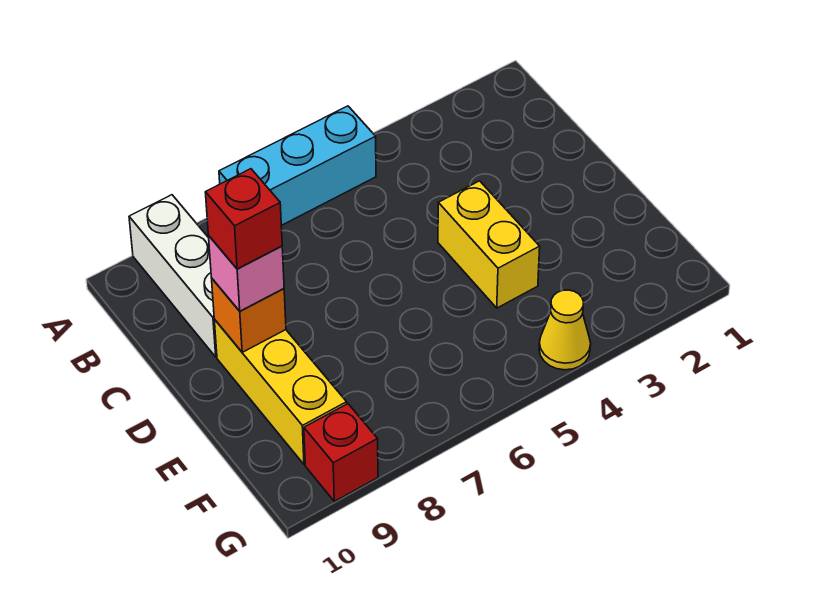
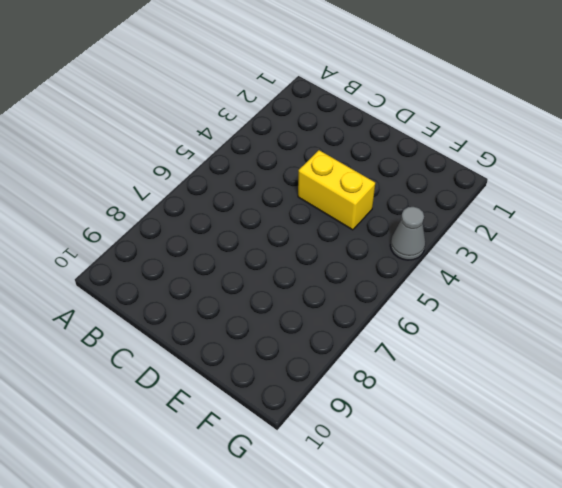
grey cone G4 level 1 -> yellow cone G4 level 1
none -> cyan brick A5:A7 level 1
none -> white brick A9:C9 level 1

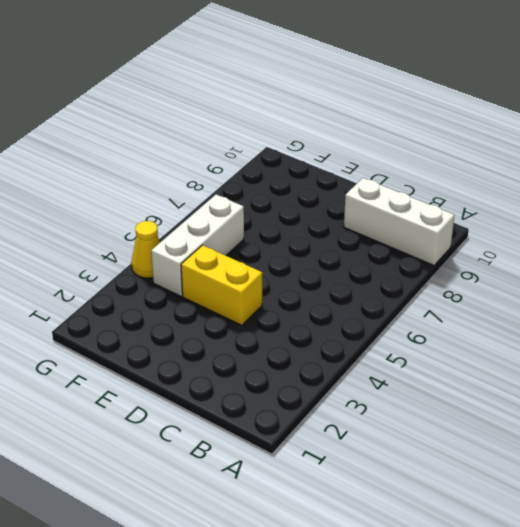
white brick F4:F6 level 1 -> none
none -> cyan brick A5:A7 level 1
none -> yellow brick D9:F9 level 1

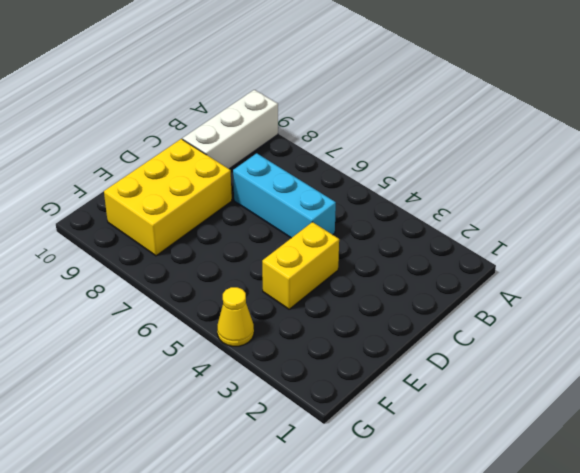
cyan brick C5:C7 level 1 -> cyan brick A5:A7 level 1
yellow brick D8:F9 level 1 -> yellow brick D9:F9 level 1
none -> red brick G9 level 1
none -> orange brick D9 level 2

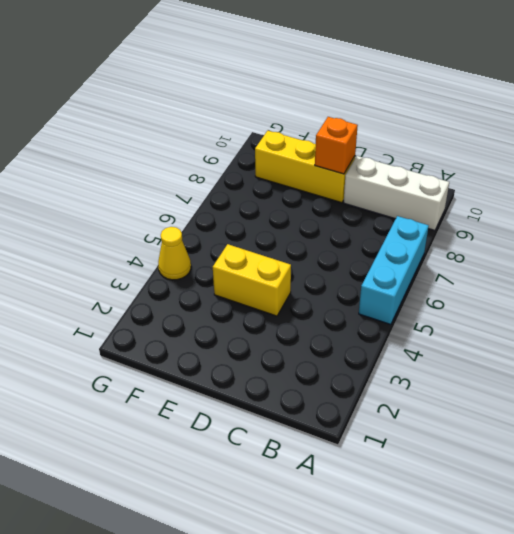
none -> red brick G9 level 1
none -> pink brick D9 level 3

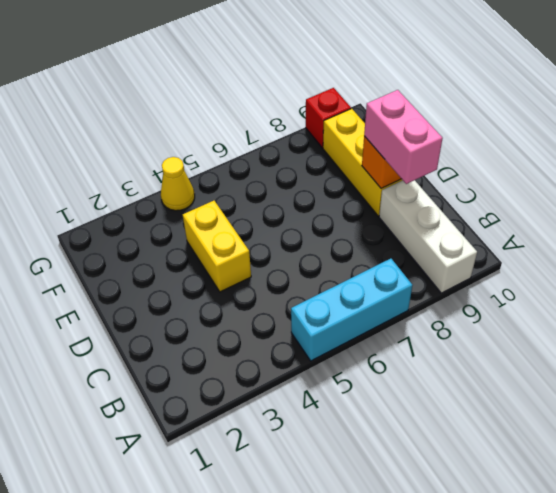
pink brick C9:D9 level 3 -> pink brick D9 level 3
none -> red brick D9 level 4

